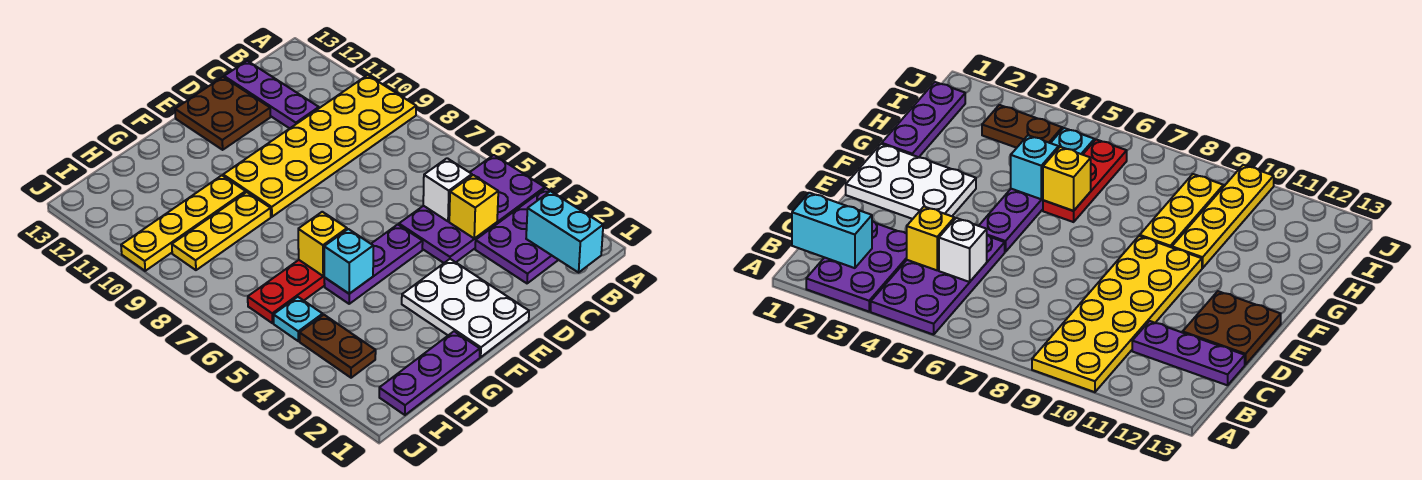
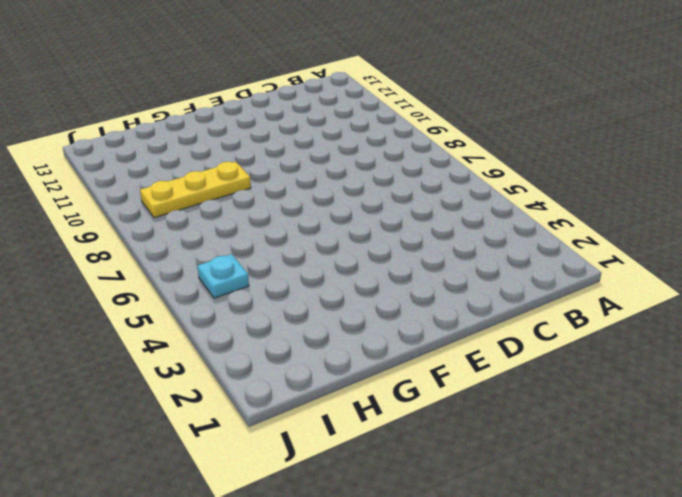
none -> purple plate A2:C3 level 1
none -> purple plate A4:D5 level 1
none -> yellow plate A9:F10 level 1

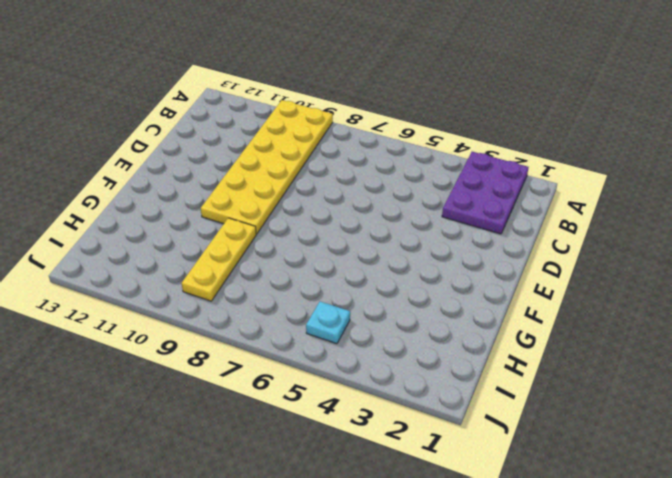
none -> purple plate A4:D5 level 1
none -> purple plate C11:C13 level 1
none -> brown plate D12:E13 level 1

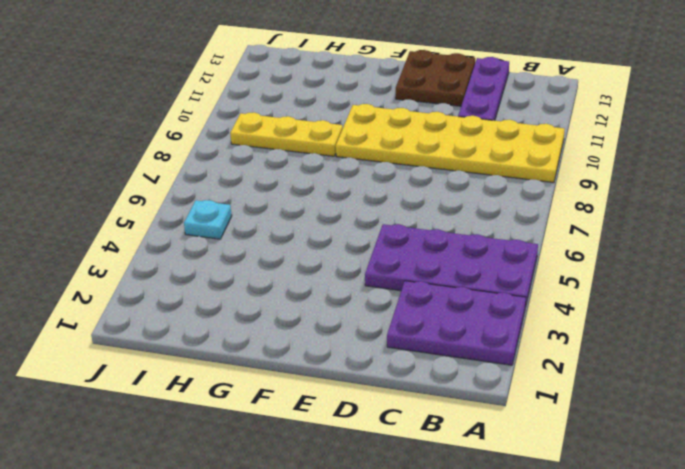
none -> white plate E1:F3 level 1
none -> purple plate E5:G5 level 1
none -> purple plate G1:I1 level 1

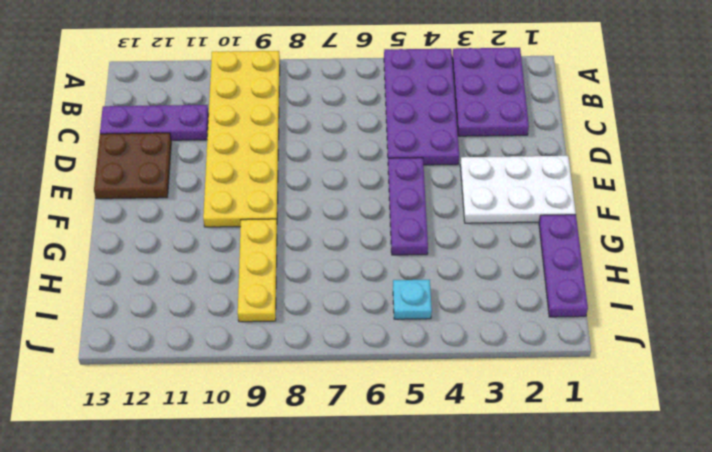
none -> red plate G6:I6 level 1
none -> yellow plate G10:J10 level 1
none -> brown plate I3:I4 level 1

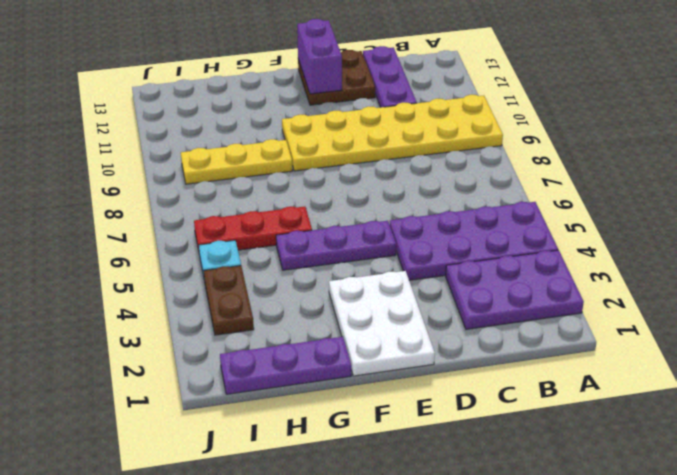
purple brick E12:E13 level 2 -> none
none -> yellow plate G10:J10 level 1
none -> cyan brick B1:B2 level 2
none -> yellow brick C4 level 2

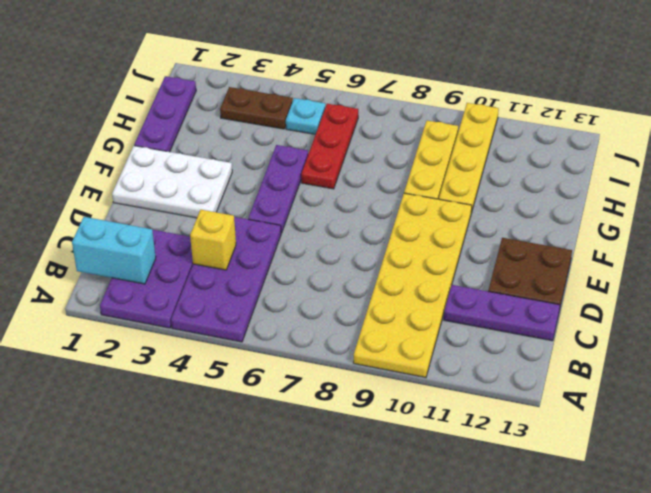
none -> white brick C5 level 2
none -> cyan brick G5 level 2
none -> yellow brick G6 level 2

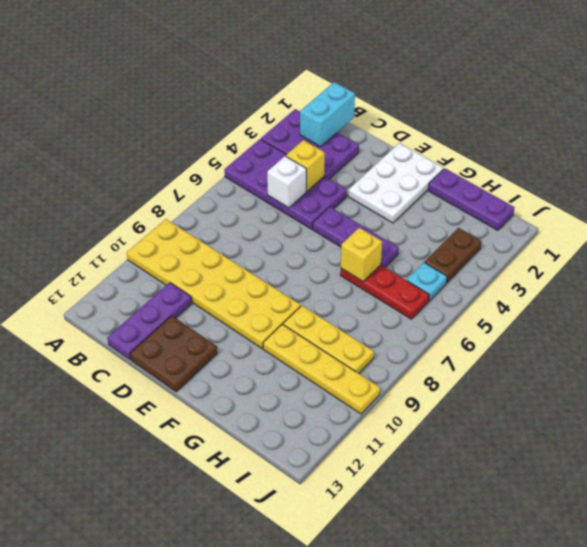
none -> cyan brick G5 level 2

